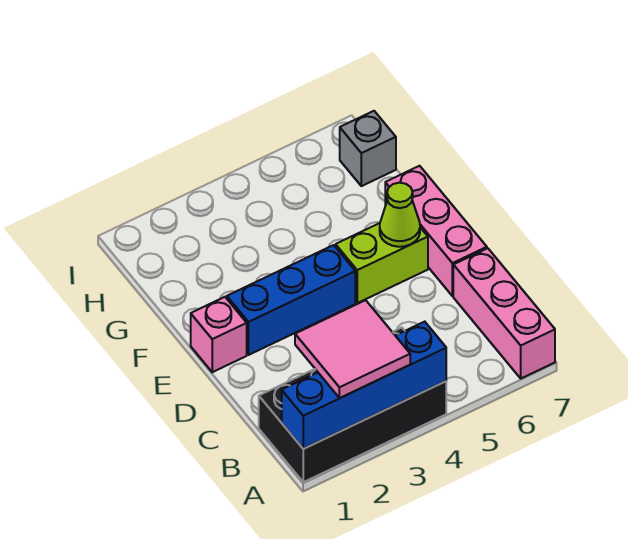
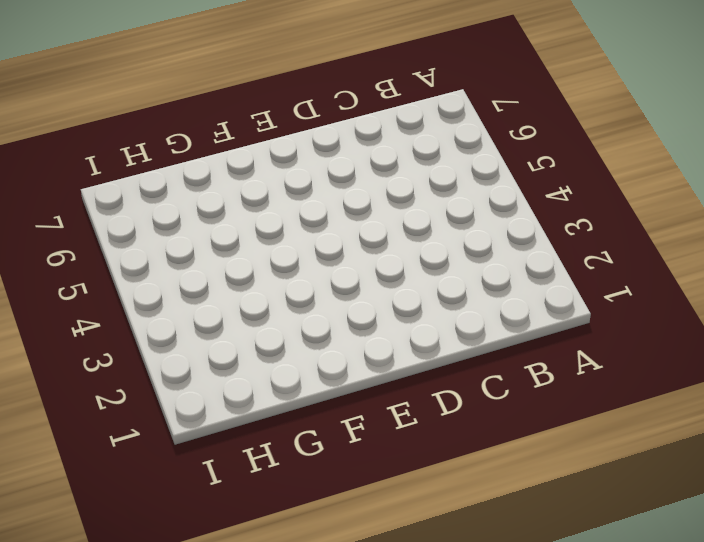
none -> black brick A1:B4 level 1
none -> pink brick A7:C7 level 1

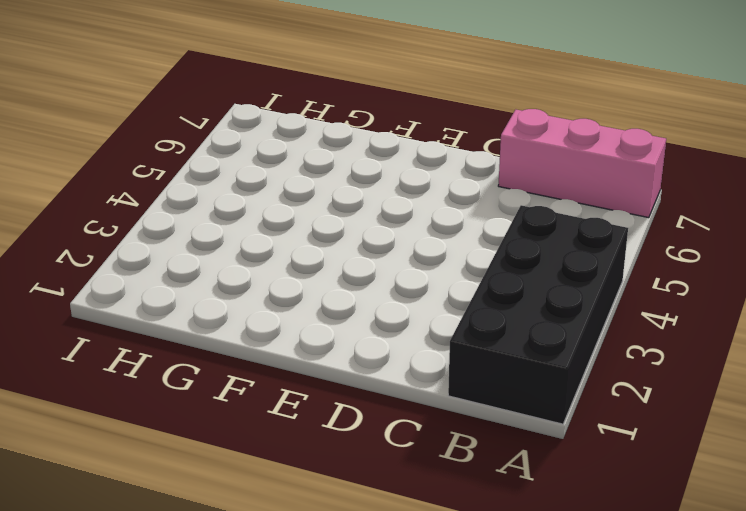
none -> pink brick D7:F7 level 1
none -> pink brick E1 level 1

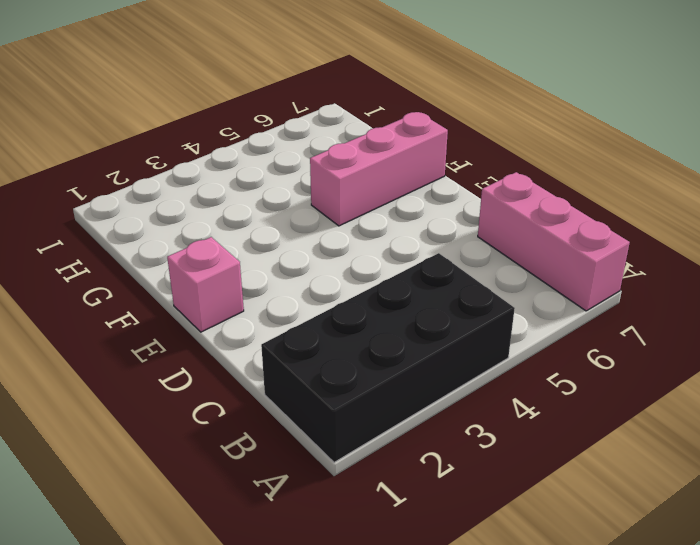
pink brick F5:F7 level 1 -> pink brick D7:F7 level 1
none -> blue brick E2:E4 level 1
none -> lime brick E5:E6 level 1

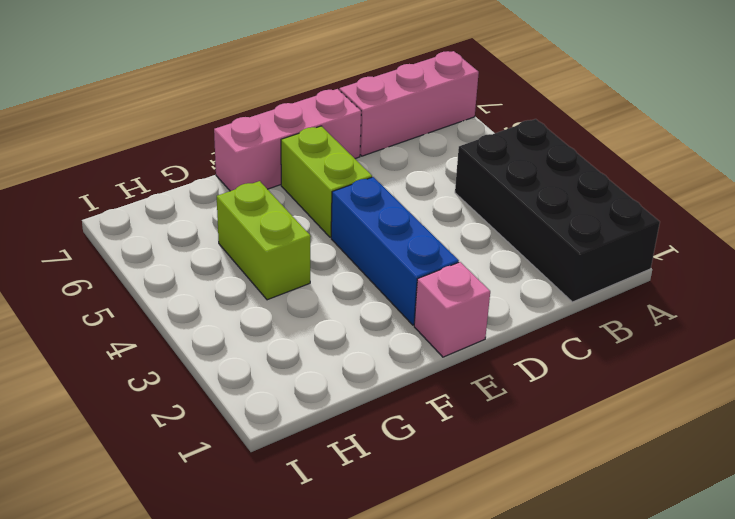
lime brick G4:G5 level 1 -> none
none -> grey brick H7 level 1
none -> blue brick A1:A4 level 2

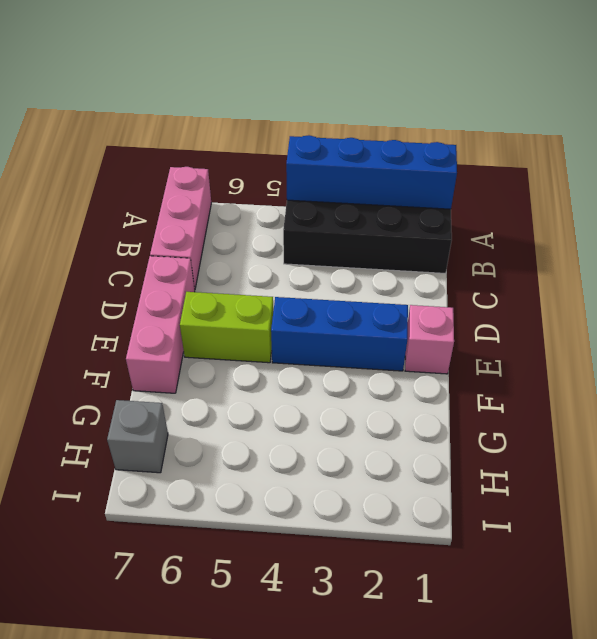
none -> lime cone E6 level 2
none -> pink tile A2:B3 level 3

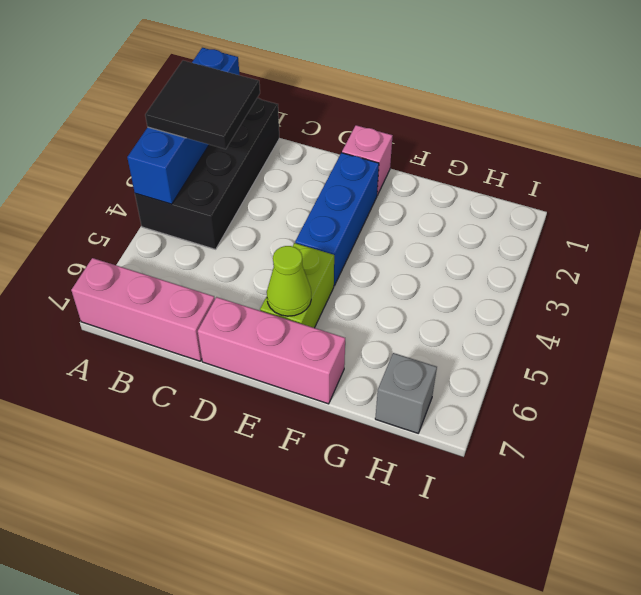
black tile A2:B3 level 3 -> pink tile A2:B3 level 3

